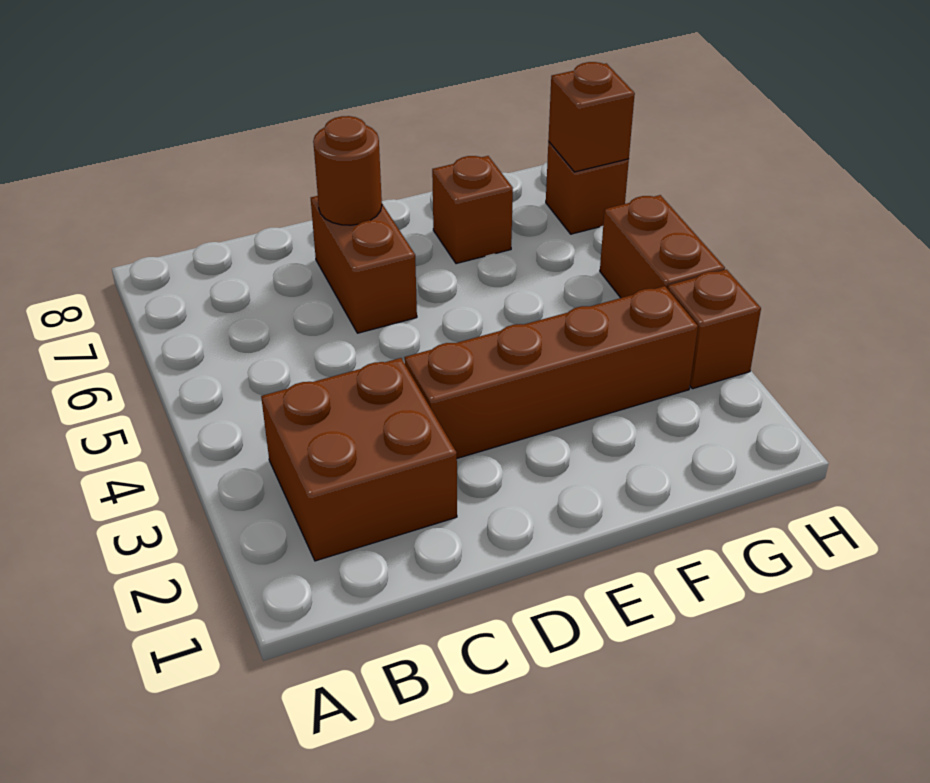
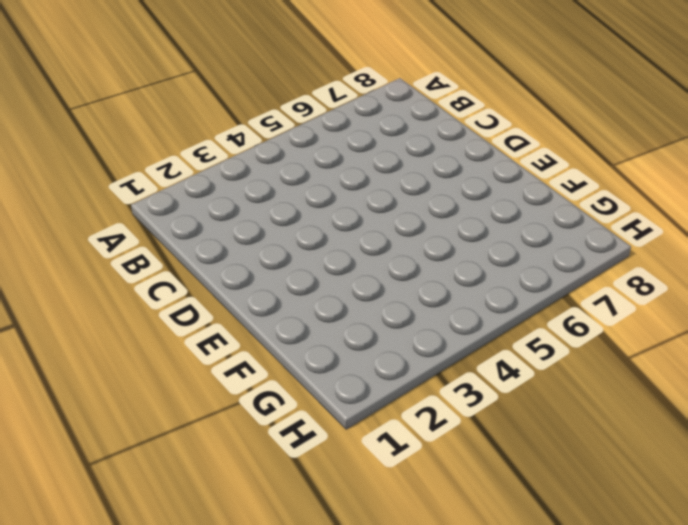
none -> brown brick B2:C3 level 1
none -> brown brick D3:G3 level 1

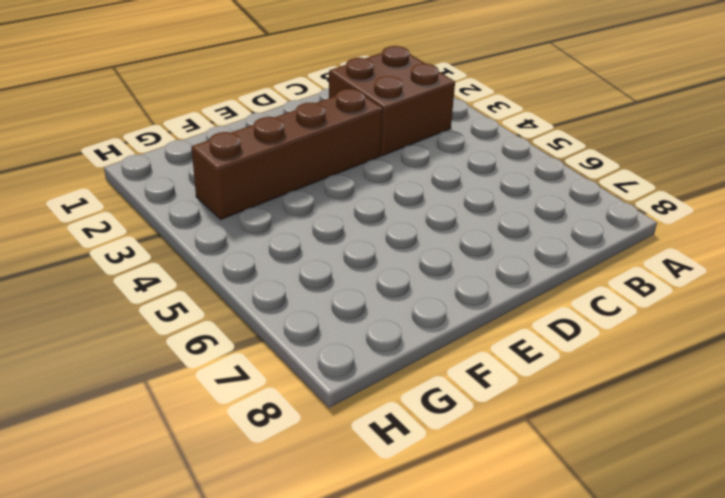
none -> brown brick D6:D7 level 1
none -> brown brick F7 level 1

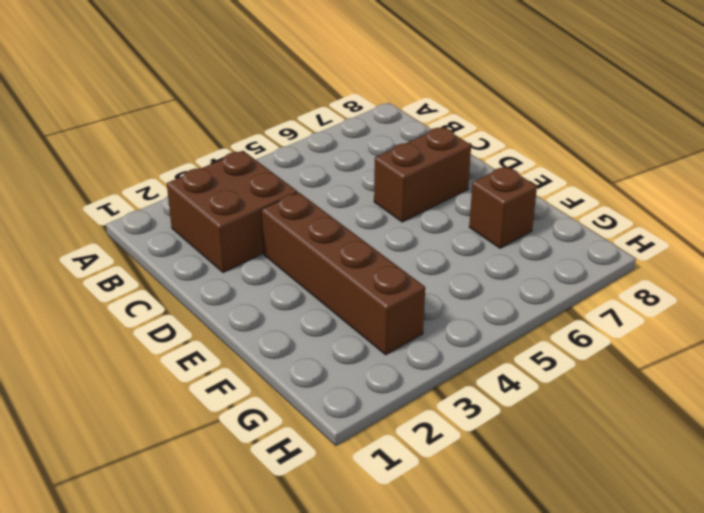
none -> brown brick H3 level 1
none -> brown brick H4:H5 level 1

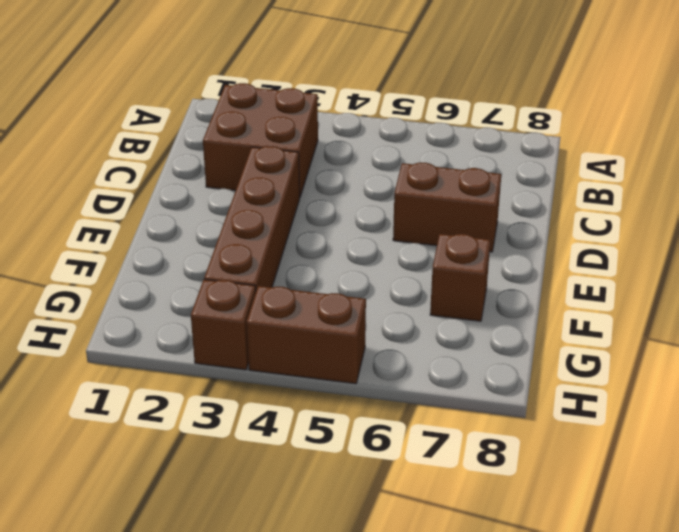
none -> brown brick H7 level 1
none -> brown round brick D7 level 2

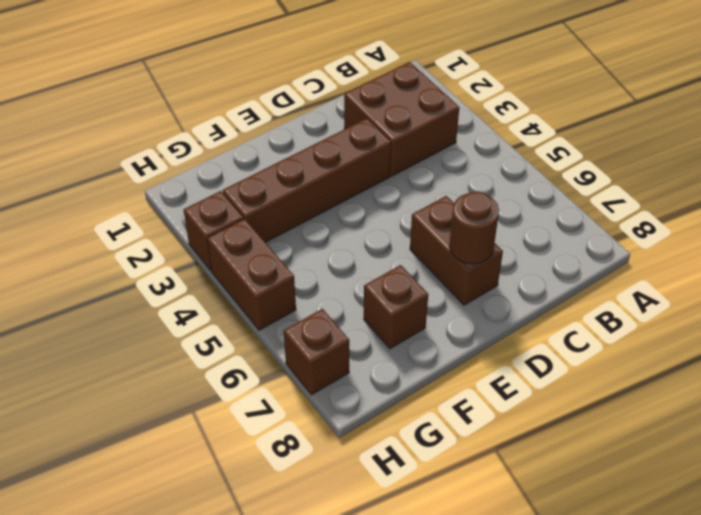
none -> brown brick H7 level 2

